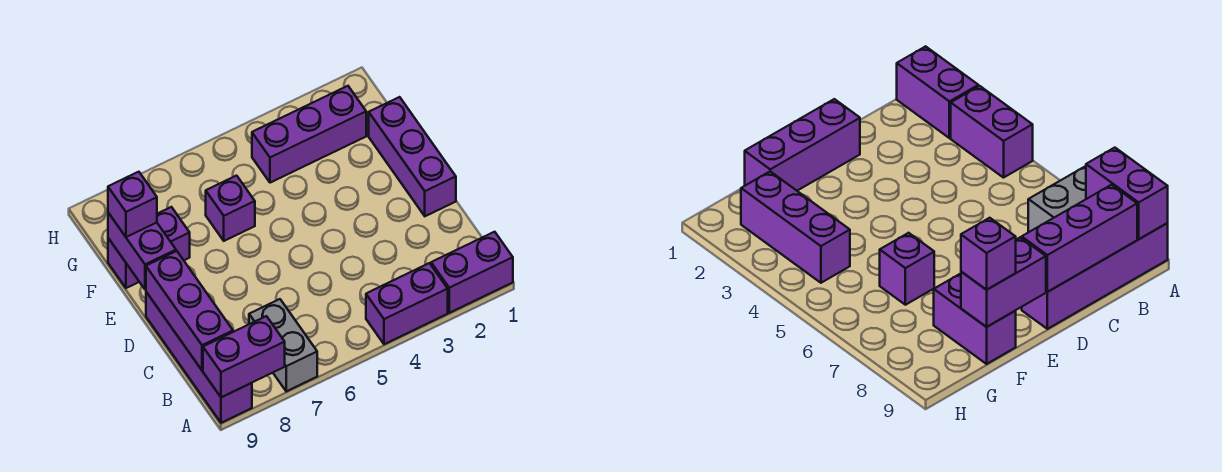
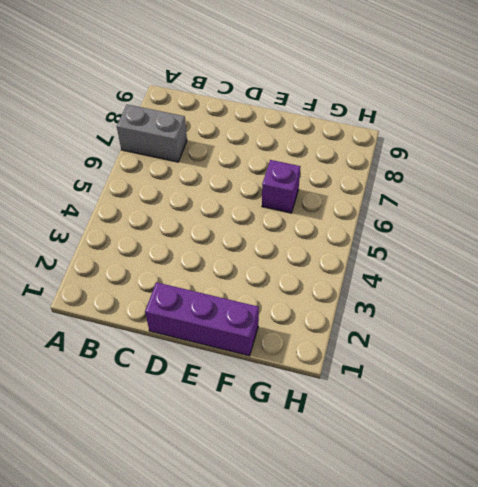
none -> purple brick A1:A2 level 1
none -> purple brick A3:A4 level 1
none -> purple brick A9:D9 level 1

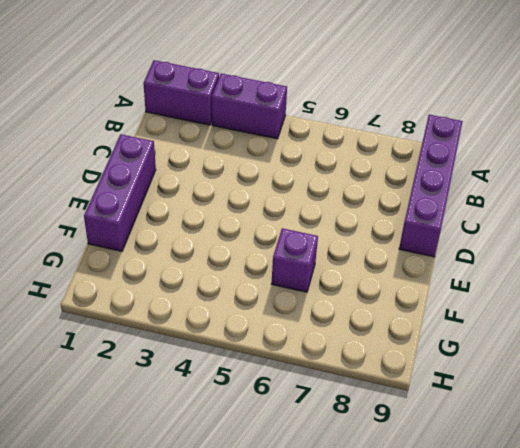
none -> grey brick A7:B7 level 1
none -> purple brick F8:F9 level 1
none -> purple brick G2:G4 level 1

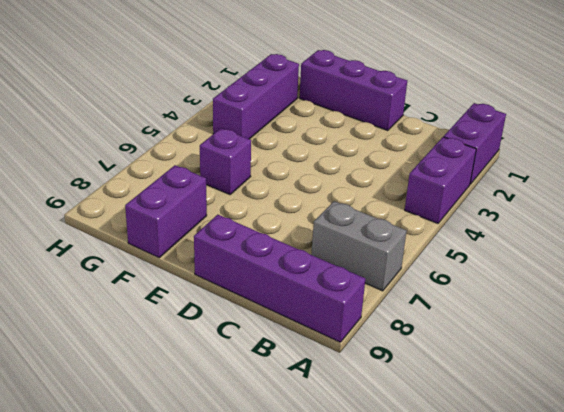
none -> purple brick A8:A9 level 2
none -> purple brick B9:D9 level 2
none -> purple brick E9:F9 level 2

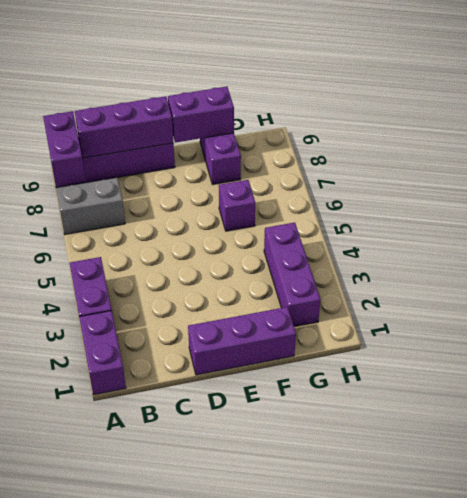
none -> purple brick F9 level 3

